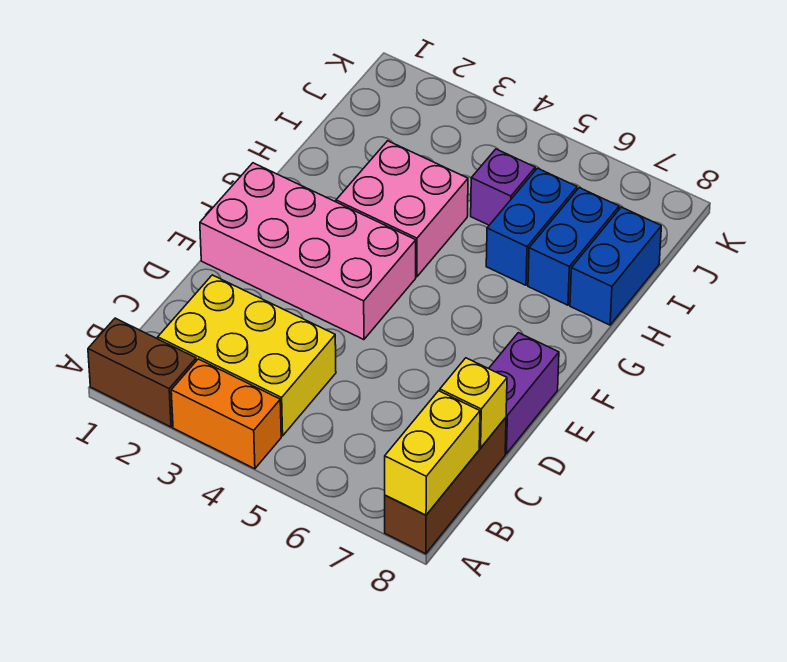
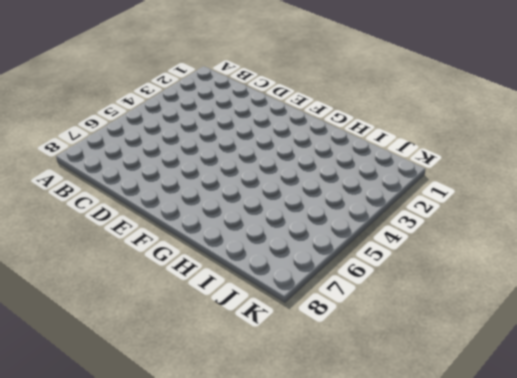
none -> brown brick A1:A2 level 1
none -> orange brick A3:A4 level 1
none -> brown brick A8:C8 level 1

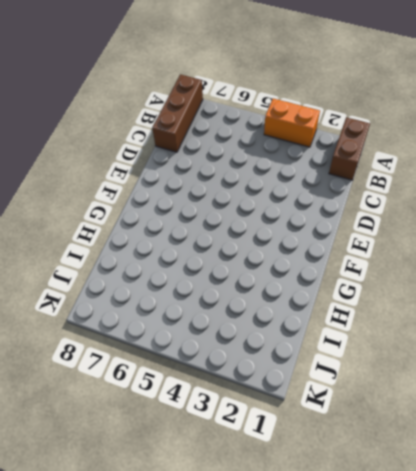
brown brick A1:B1 level 1 -> brown brick A1:A2 level 1
none -> yellow brick B2:C4 level 1
none -> purple brick D8:E8 level 1
none -> pink brick E1:F4 level 1

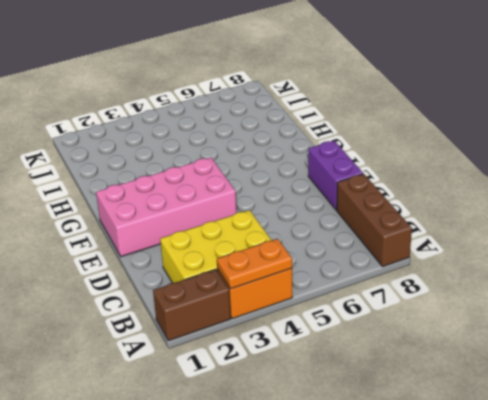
orange plate A3:A4 level 2 -> none
none -> pink brick G3:H4 level 1
none -> blue brick H6:I6 level 1
none -> blue brick H7:I7 level 1

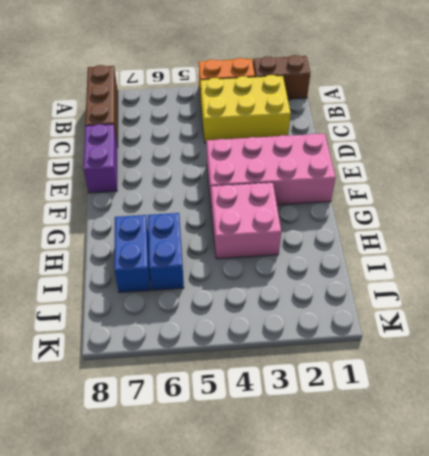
none -> blue brick H8:I8 level 1
none -> purple brick I5 level 1
none -> yellow brick A8:B8 level 2

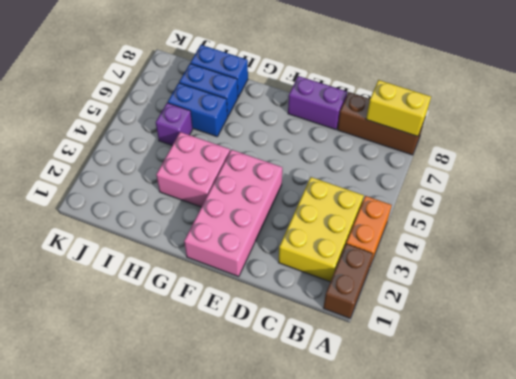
none -> yellow brick C8 level 2

